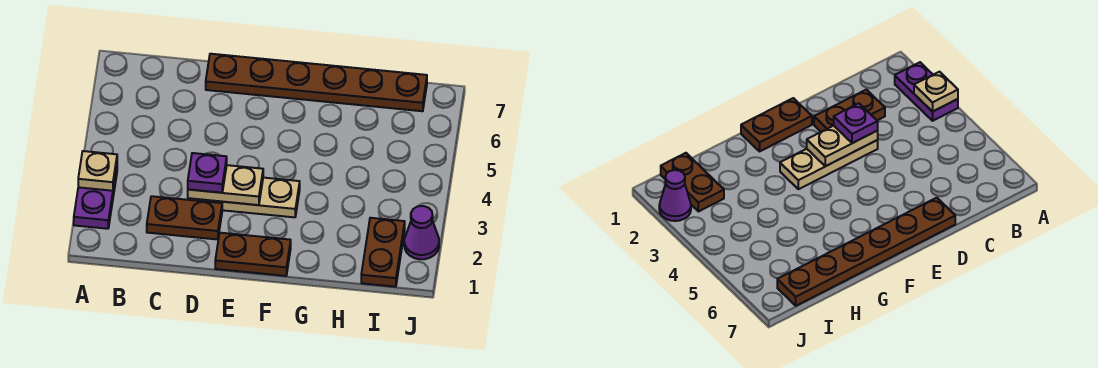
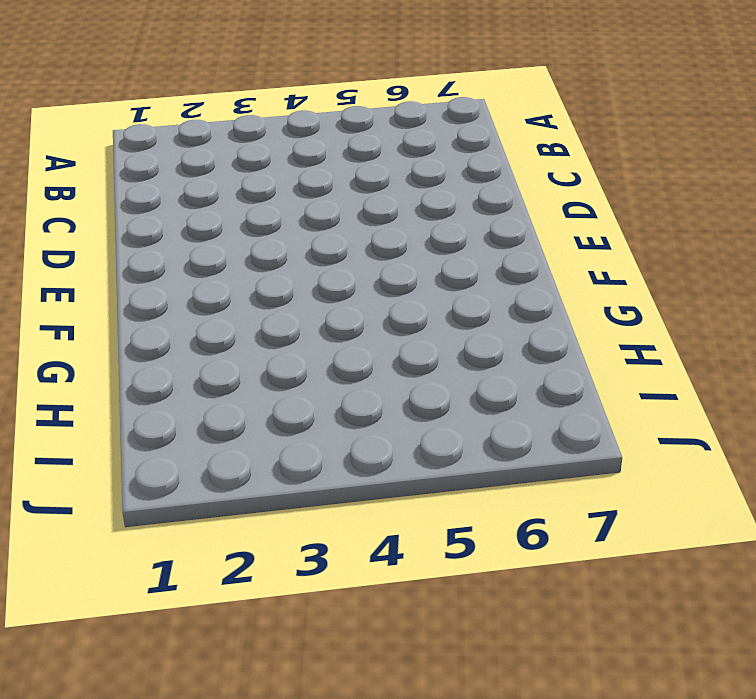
none -> purple plate A2:A3 level 1
none -> brown plate C2:D2 level 1

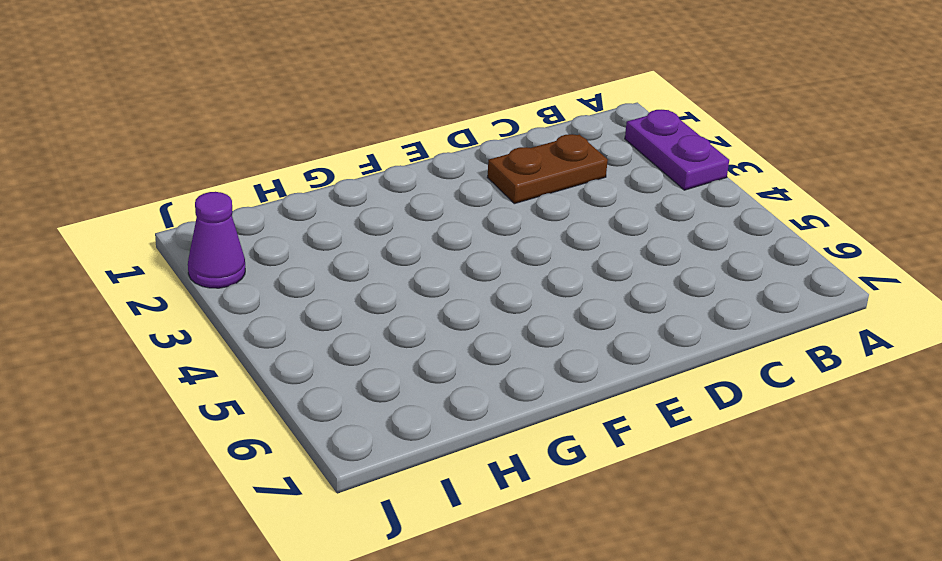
none -> tan plate D3:F3 level 1
none -> brown plate D7:I7 level 1

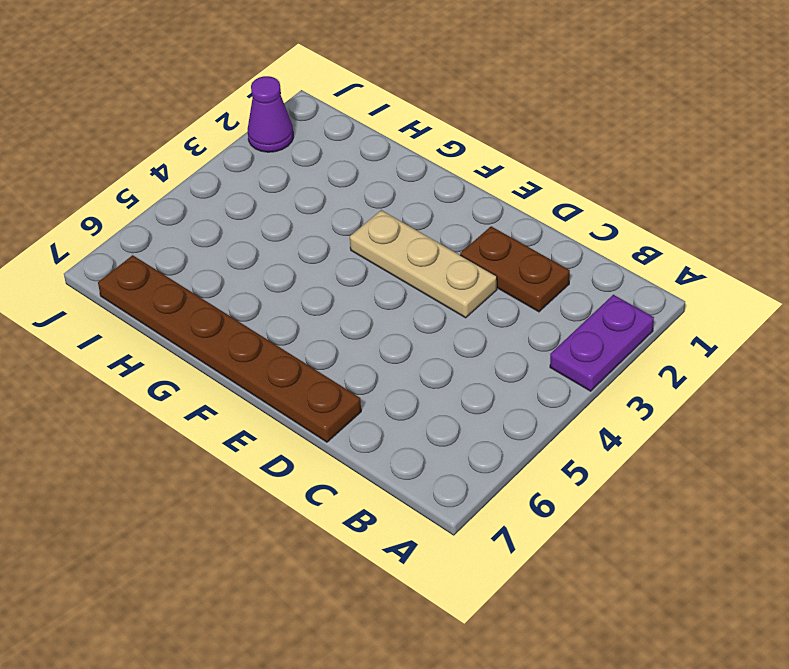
none -> brown plate E1:F1 level 1
none -> brown plate I1:I2 level 1

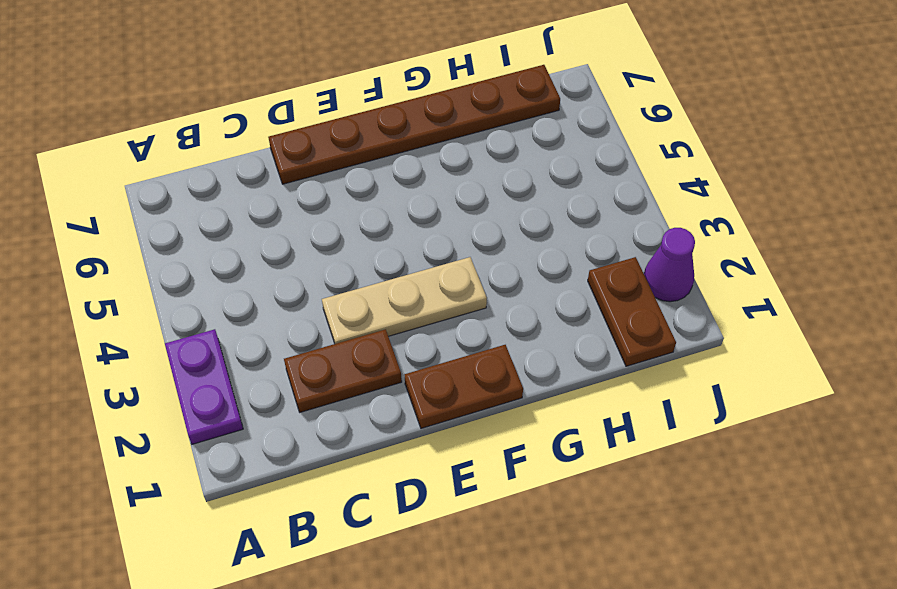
none -> tan plate A3 level 2
none -> tan plate D3:E3 level 2

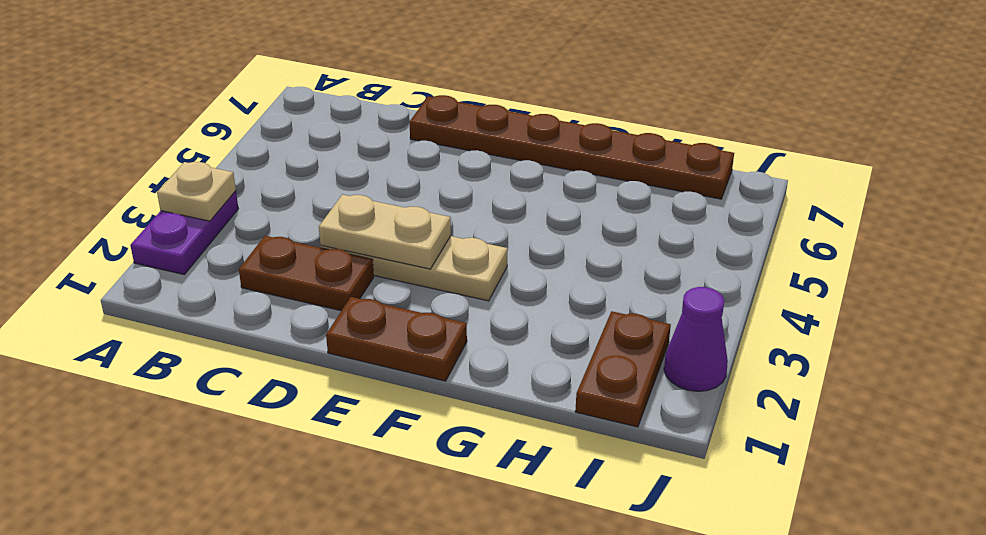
none -> purple plate D3 level 3

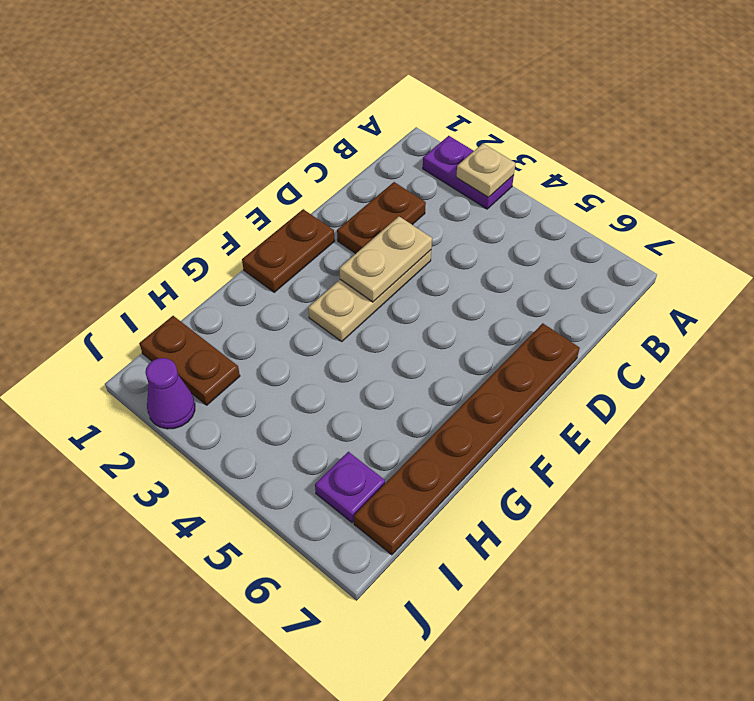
purple plate I6 level 1 -> purple plate D3 level 3

